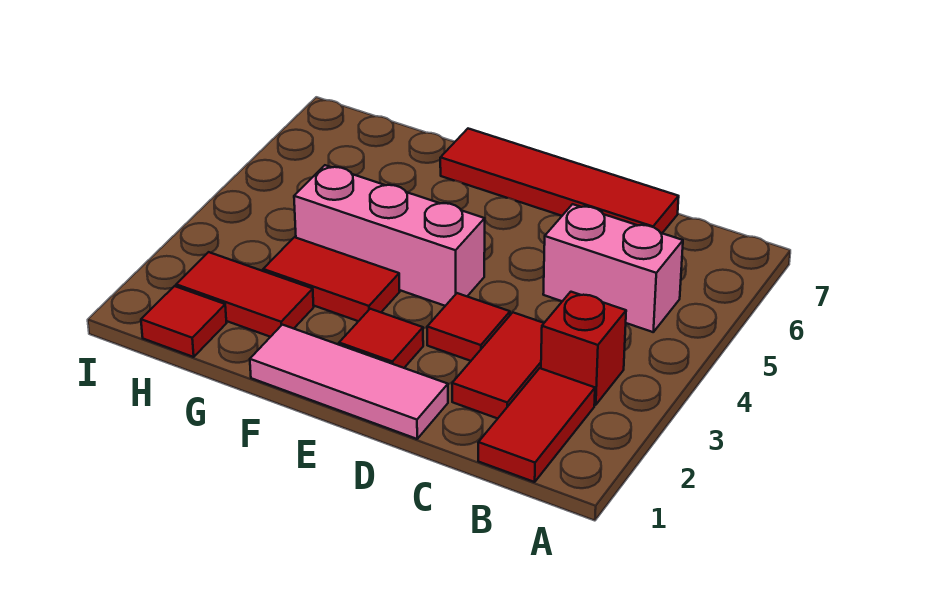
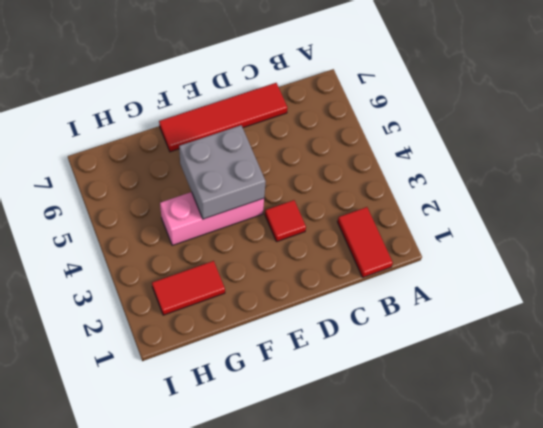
grey brick E4:F5 level 2 -> none
none -> red brick B3 level 1
none -> pink brick B5:C5 level 1
none -> red tile C2:C3 level 1

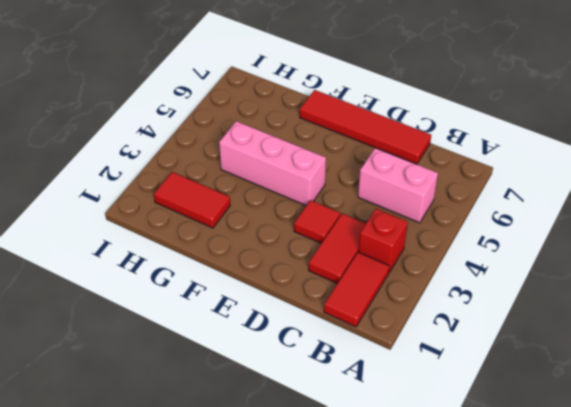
none -> pink tile D1:F1 level 1
none -> red tile E2 level 1
none -> red tile F3:G3 level 1

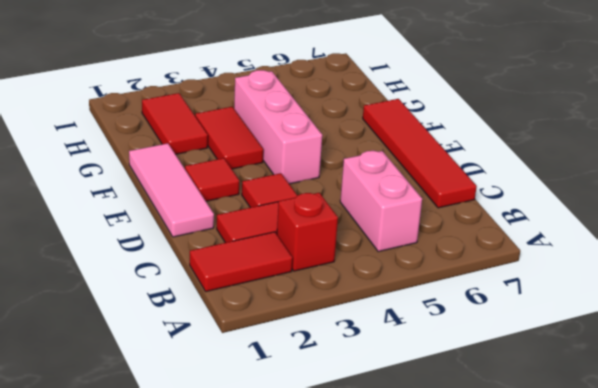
none -> red tile H1 level 1

